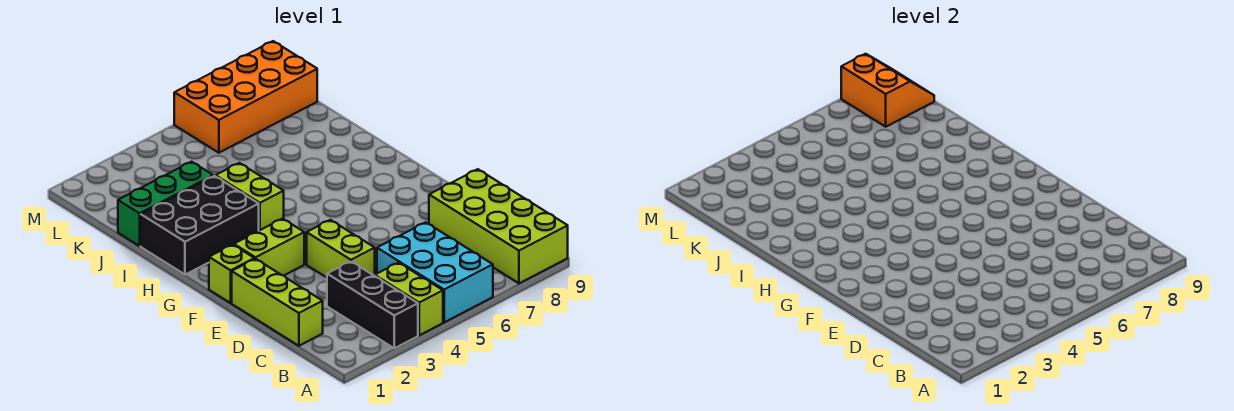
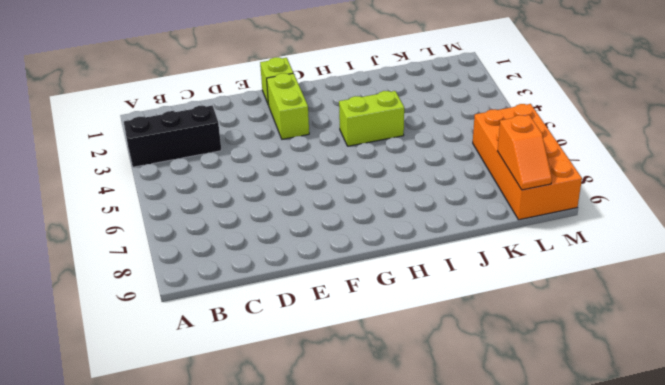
orange slope L8:L9 level 2 top 8 -> orange slope L8:M9 level 2 top 8
none -> lime brick A4:B4 level 1
none -> cyan brick A5:C6 level 1
none -> lime brick A8:D9 level 1

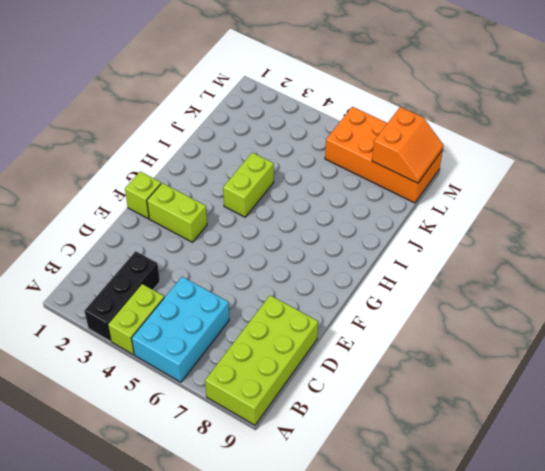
none -> lime brick C1:E1 level 1
none -> lime brick D4:E4 level 1
none -> black brick H1:I3 level 1

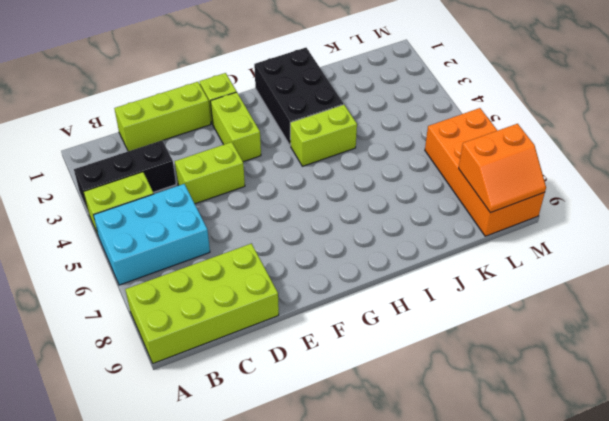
none -> green brick J1:J3 level 1

